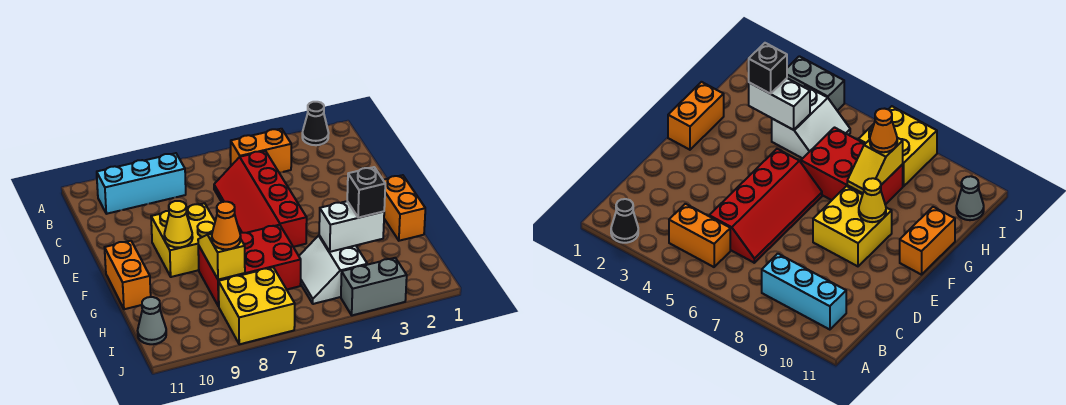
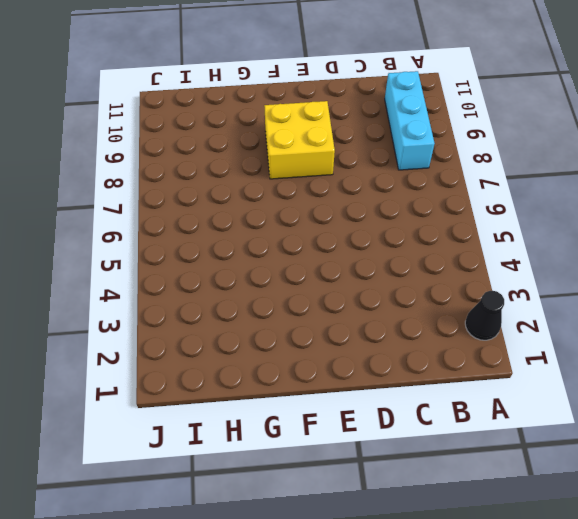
none -> orange brick B4:B5 level 1
none -> red slope C5:F6 level 1 top 5
none -> orange brick F1:G1 level 1

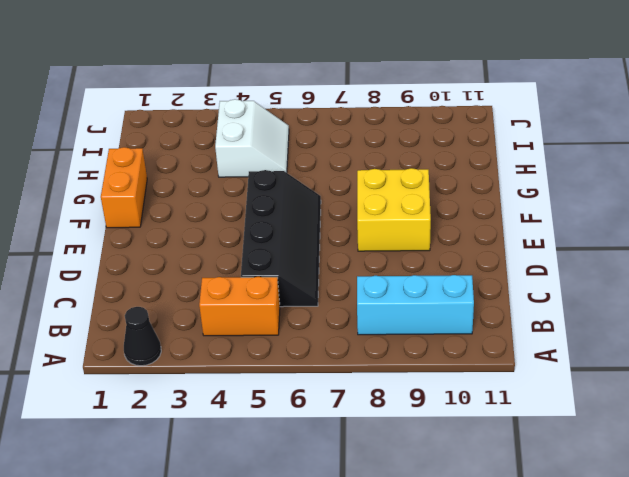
black slope C5:F6 level 1 top 5 -> red slope C5:F6 level 1 top 5
none -> orange brick F11:G11 level 1
none -> red brick G6:H8 level 1
none -> yellow brick I7:J8 level 1

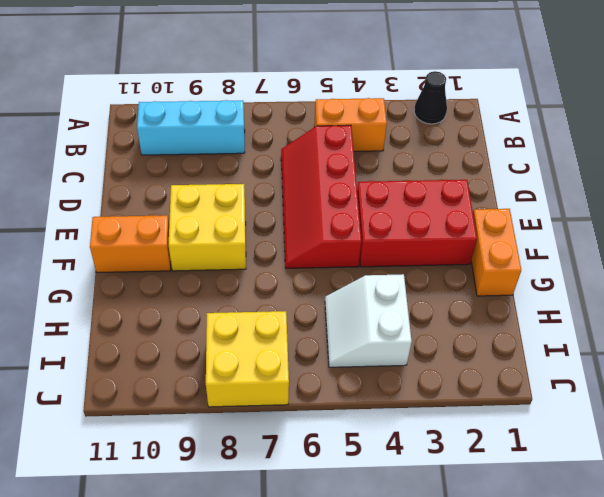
red brick E2:F4 level 1 -> red brick G6:H8 level 1
orange brick F10:F11 level 1 -> orange brick F11:G11 level 1
none -> grey cone I11 level 1
none -> grey brick J3:J4 level 1
none -> yellow cone F9 level 2

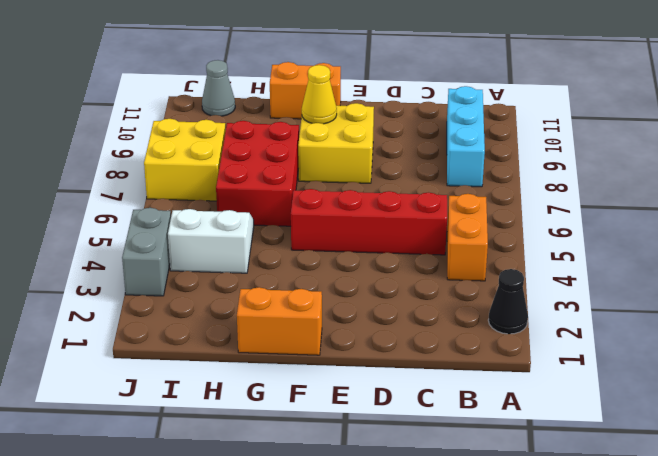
none -> yellow slope G8:H8 level 2 top H
none -> white brick H3:H4 level 2
none -> black brick H3 level 3

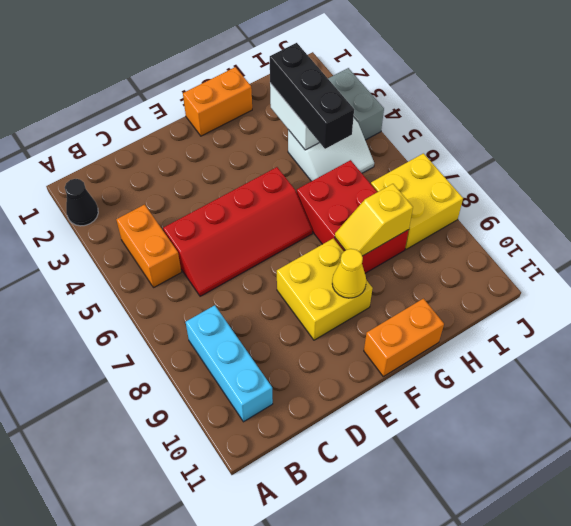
black brick H3:H5 level 3 -> black brick H3 level 3
none -> grey cone I11 level 1
none -> orange cone H8 level 3

